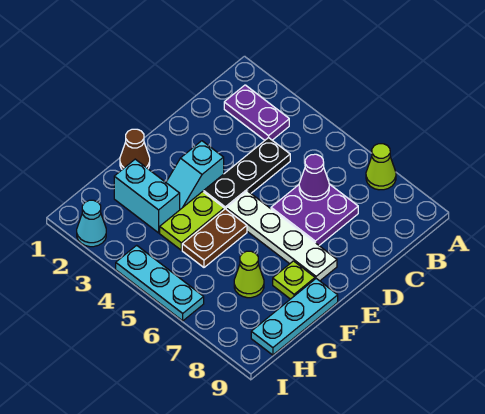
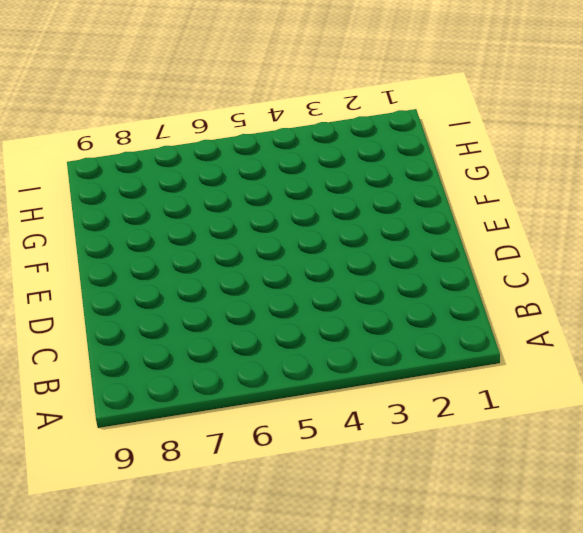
none -> lime cone A7 level 1
none -> purple plate B2:B3 level 1
none -> black plate C4:E4 level 1

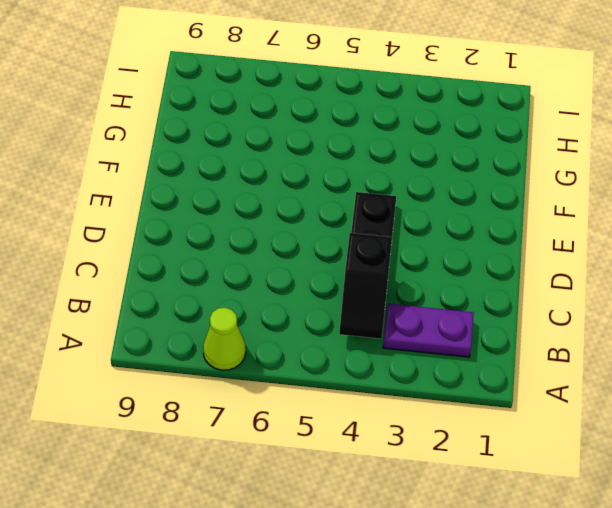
black slope B4:C4 level 2 top C -> none
none -> purple plate C6:D7 level 1
none -> cyan slope E3:F3 level 1 top E
none -> white plate E5:E8 level 1

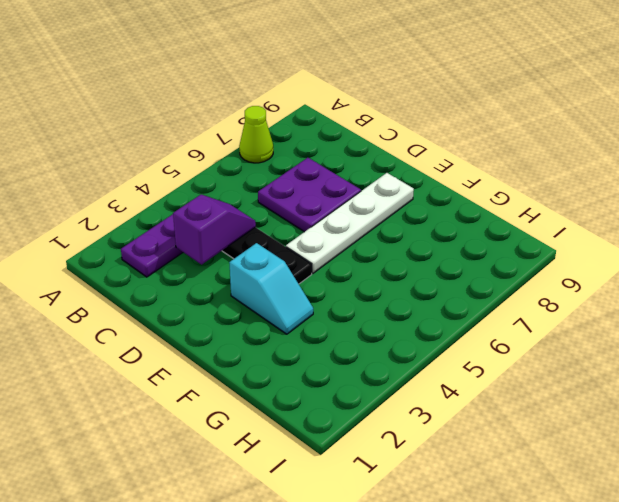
purple slope C3:C4 level 2 top 3 -> none
none -> brown cone F1 level 1
none -> lime plate F4:G4 level 1
none -> brown plate F5:G5 level 1

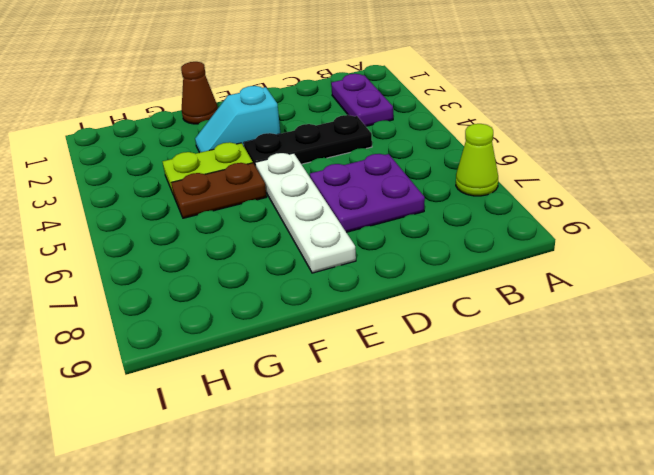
none -> lime plate F8 level 1
none -> cyan plate F9:H9 level 1
none -> cyan brick G2:G3 level 1

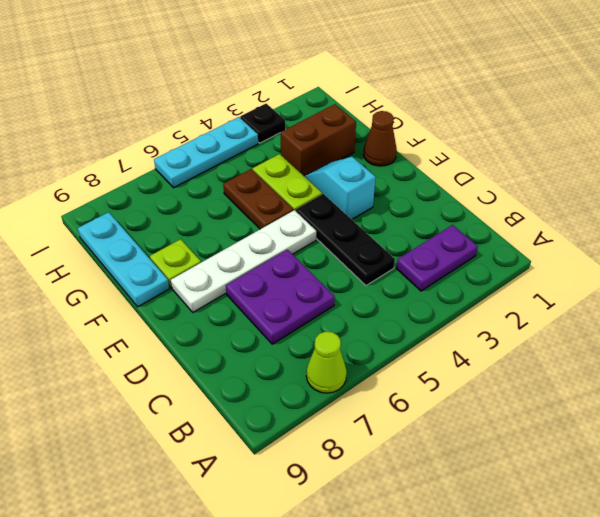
brown brick G2:G3 level 1 -> cyan brick G2:G3 level 1
black plate I3 level 1 -> none
none -> lime cone G7 level 1
none -> cyan cone I2 level 1
none -> purple cone C6 level 2

